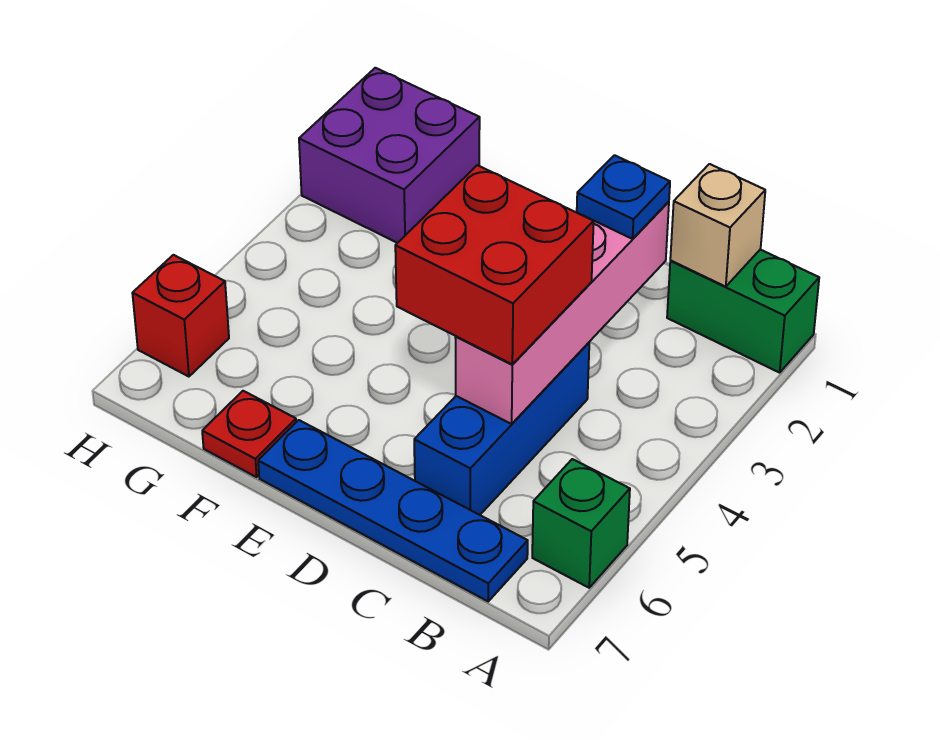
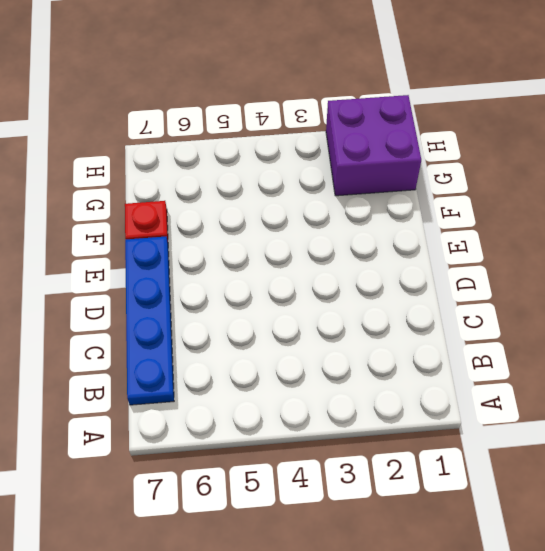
none -> green brick A1:B1 level 1
none -> green brick A6 level 1

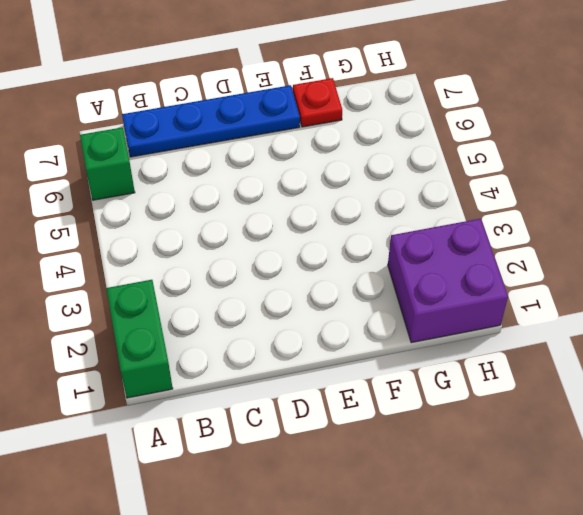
green brick A1:A2 level 1 -> green brick A1:B1 level 1
none -> blue brick C4:C6 level 1
none -> red brick H6 level 1

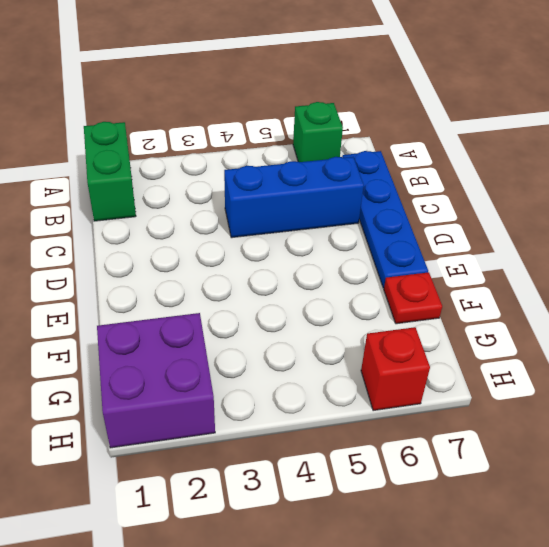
none -> tan brick B1 level 2
none -> pink brick C2:C5 level 2

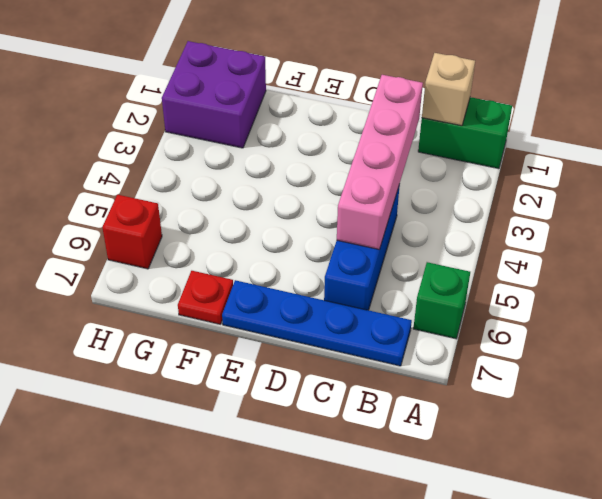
none -> blue plate C2 level 3
none -> red brick C4:D5 level 3

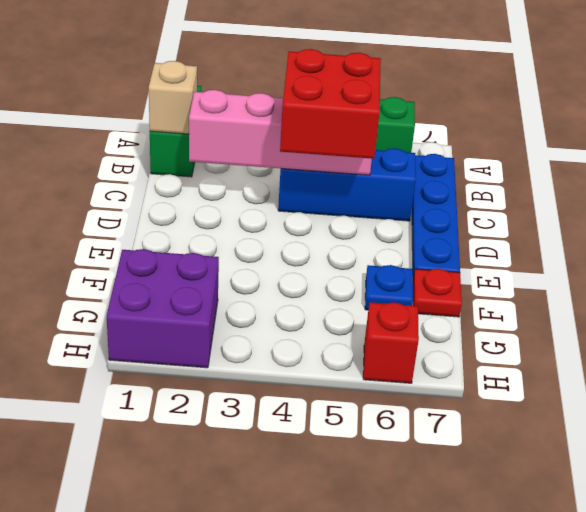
blue plate F6 level 1 -> blue plate C2 level 3

